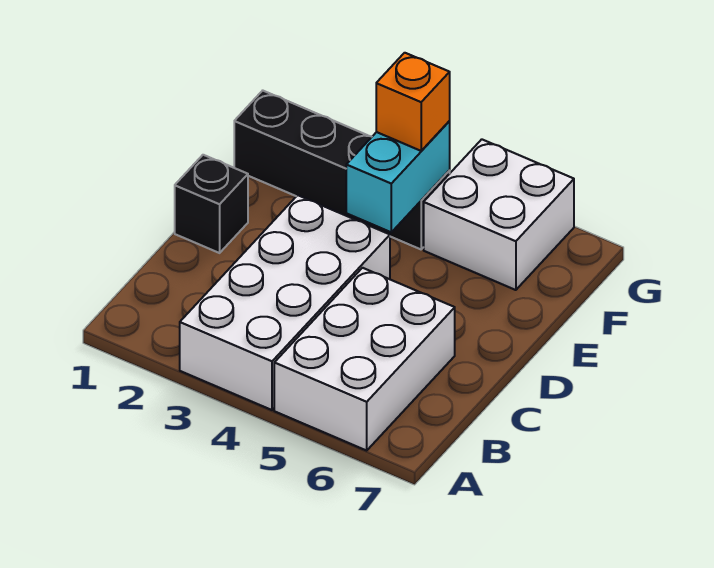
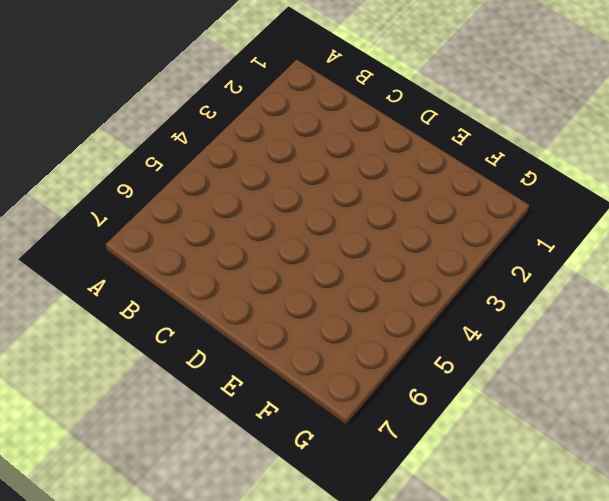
none -> white brick A3:D4 level 1
none -> white brick A5:C6 level 1

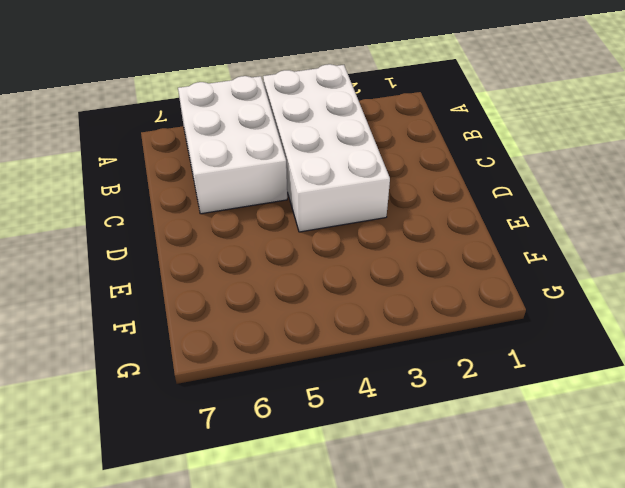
none -> black brick D1 level 1
none -> black brick F1:F4 level 1

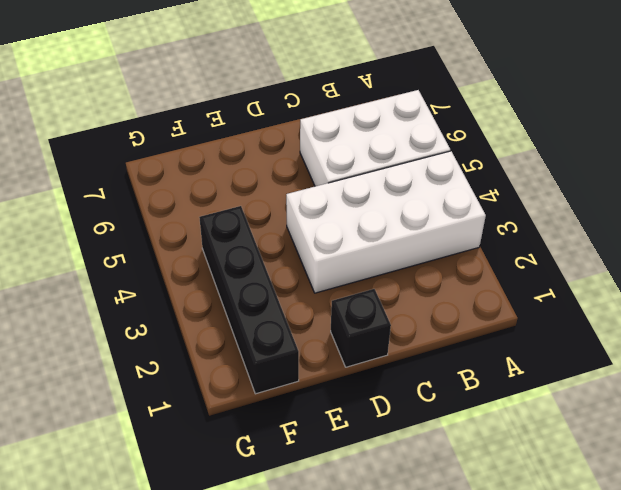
none -> white brick F5:G6 level 1
none -> cyan brick E4:F4 level 2

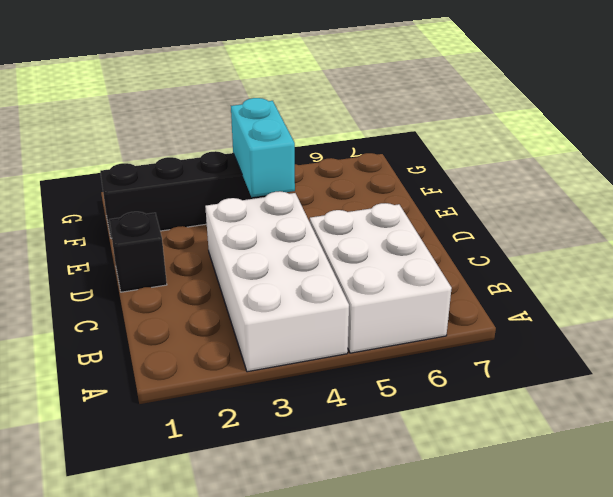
none -> white brick F5:G6 level 1
none -> orange brick F4 level 3

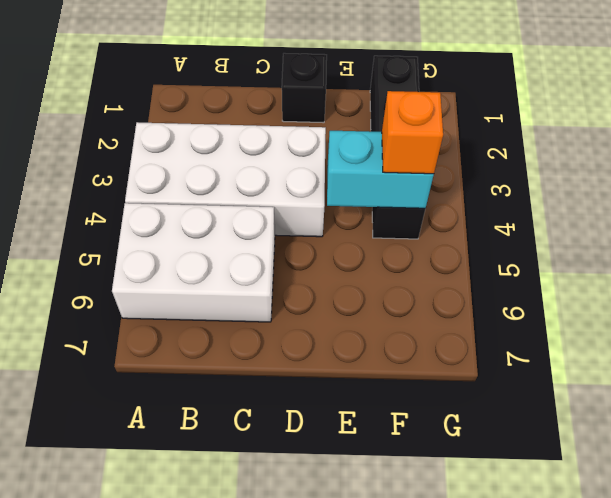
none -> white brick F5:G6 level 1

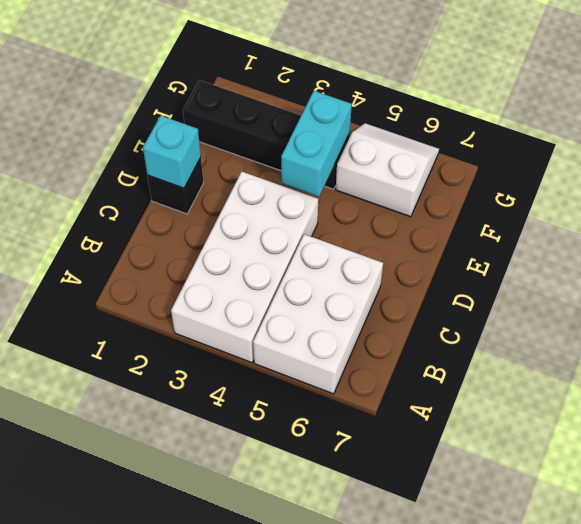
cyan brick D1 level 2 -> none
white slope F5:G6 level 1 top F -> white brick F5:G6 level 1
none -> orange brick F4 level 3

